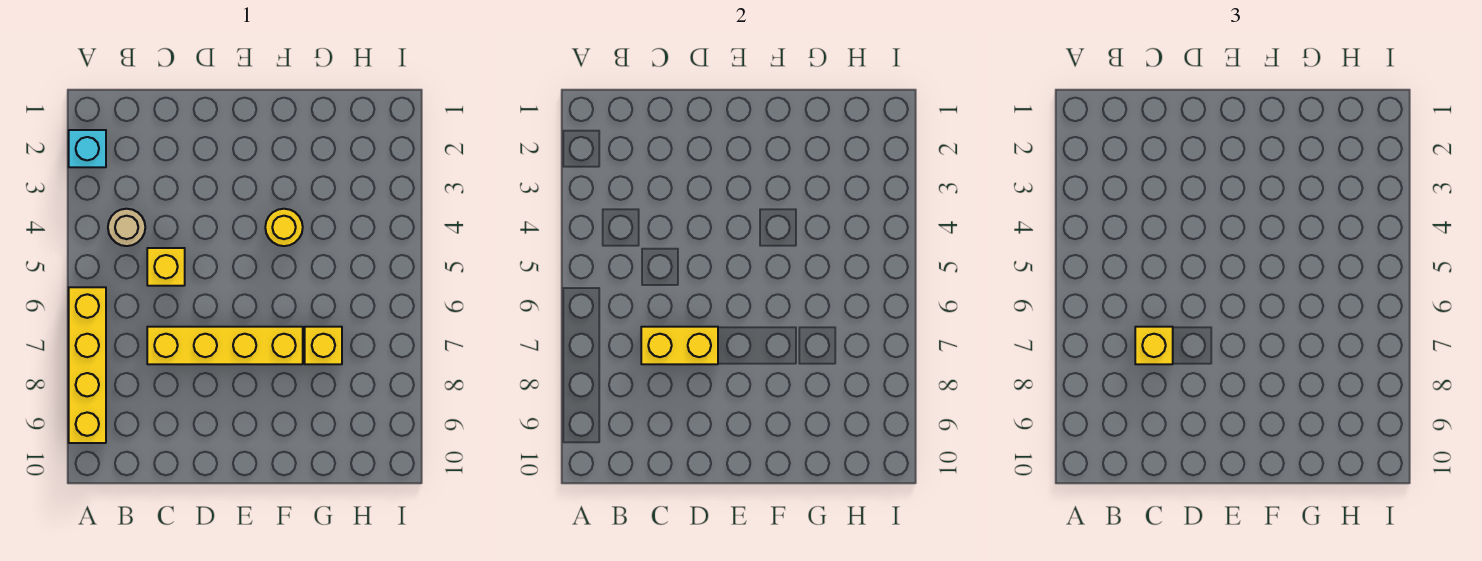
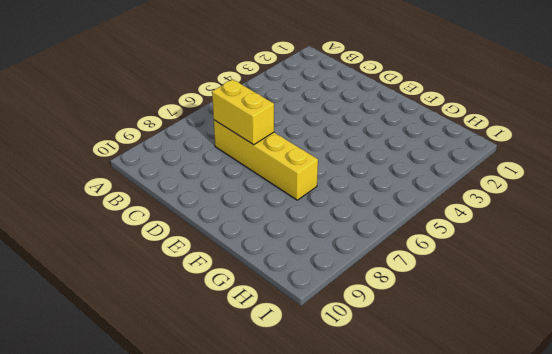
none -> cyan brick A2 level 1
none -> yellow brick A6:A9 level 1

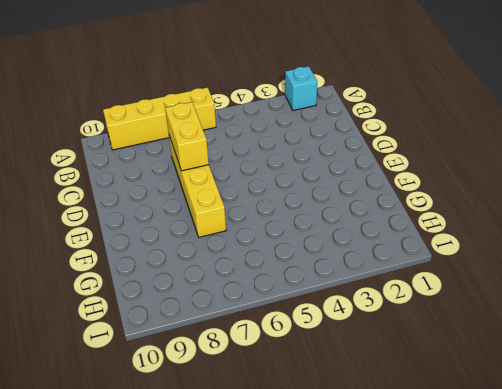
none -> tan round brick B4 level 1
none -> yellow brick C5 level 1

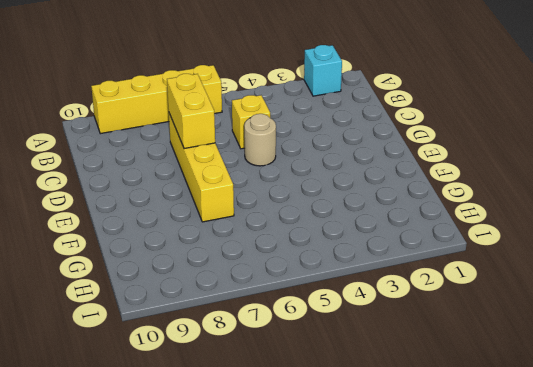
tan round brick D5 level 1 -> tan round brick B4 level 1
none -> yellow round brick F4 level 1
none -> yellow brick G7 level 1

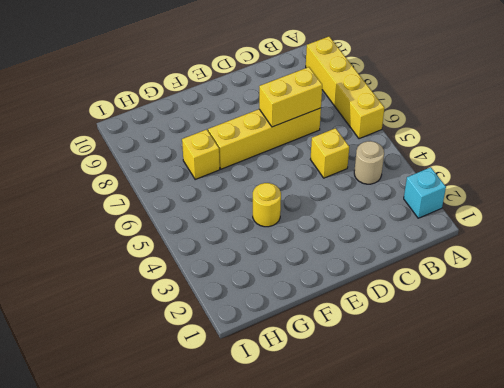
none -> yellow brick C7 level 3

